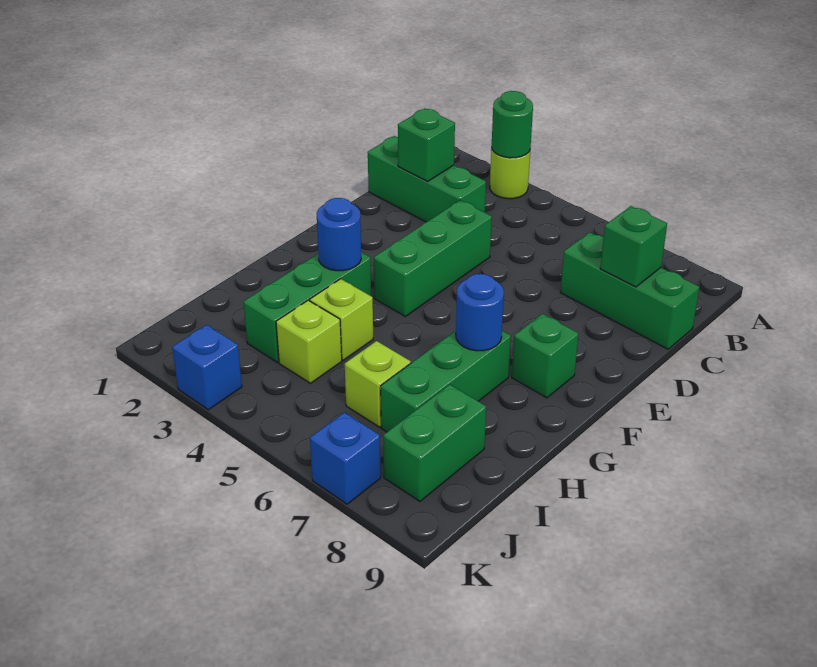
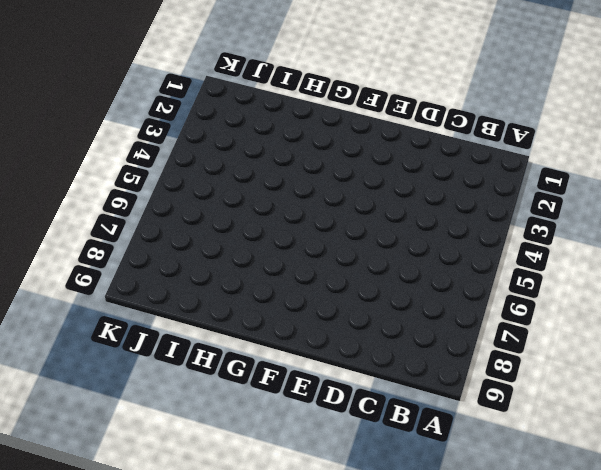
none -> lime round brick A3 level 1
none -> green brick C1:C3 level 1
none -> green brick C7:C9 level 1

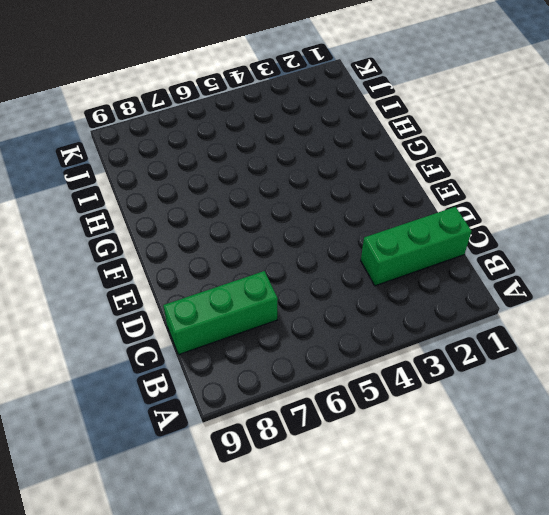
none -> lime round brick A3 level 1
none -> green brick D4:F4 level 1
none -> green brick F8 level 1

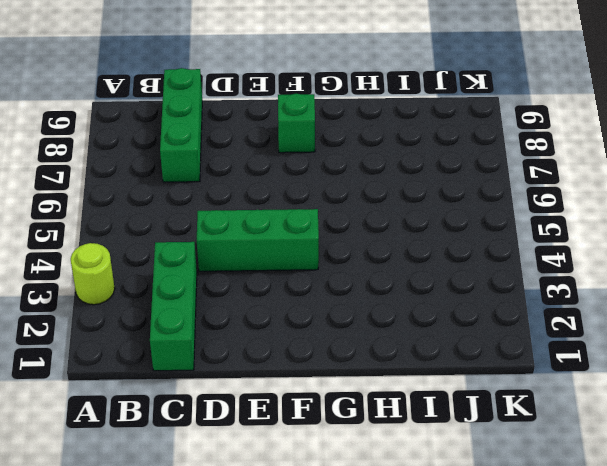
none -> green brick G3:I3 level 1
none -> green brick G7:I7 level 1
none -> lime brick H4 level 1

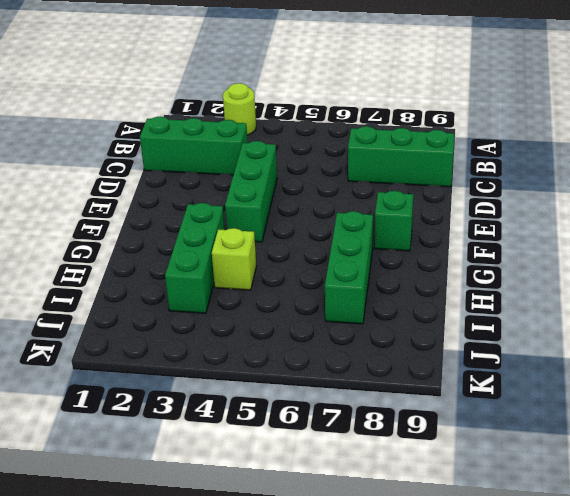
none -> lime brick I4 level 1
none -> lime brick I6 level 1
none -> green brick I8:J8 level 1

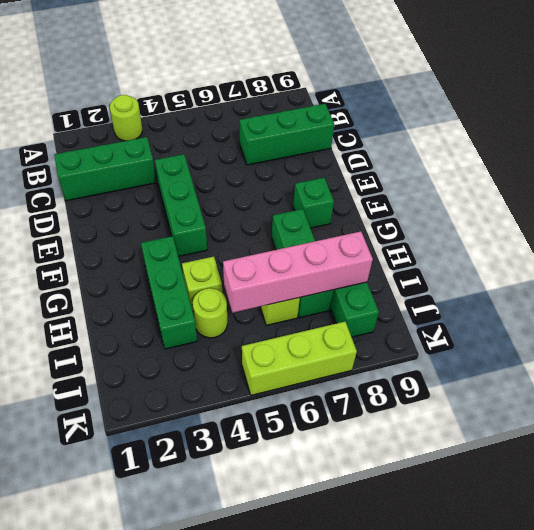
lime round brick I4 level 1 -> lime brick I4 level 1
pink brick I5:I8 level 2 -> none
lime brick K5:K7 level 1 -> blue brick K7 level 1
none -> blue brick K3 level 1
none -> green round brick A3 level 2
none -> green brick C2 level 2

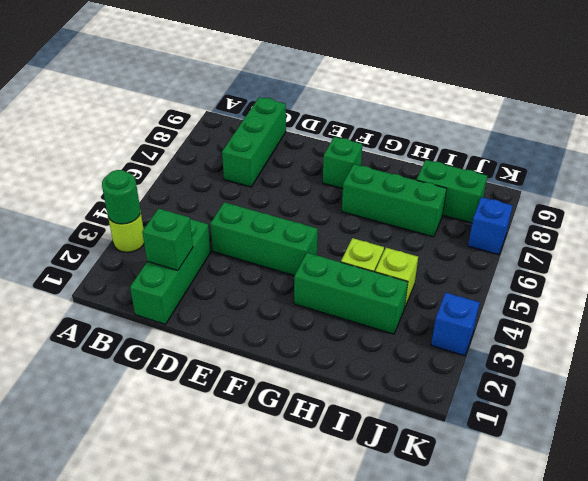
none -> lime brick I6 level 1
none -> green brick C8 level 2
none -> blue round brick G3 level 2

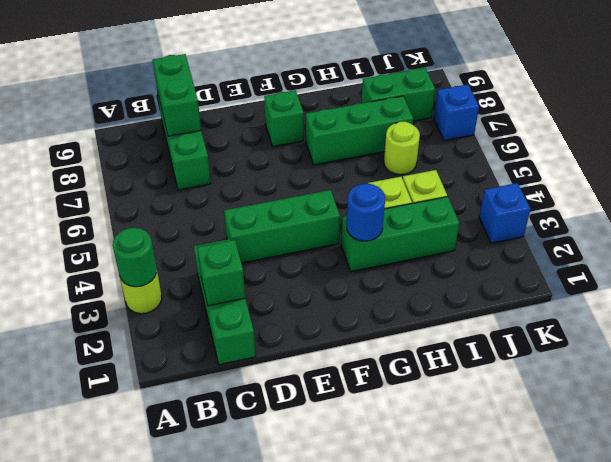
green brick C8:C9 level 2 -> green brick C8 level 2
lime round brick I6 level 1 -> lime brick I6 level 1
none -> blue round brick G7 level 2

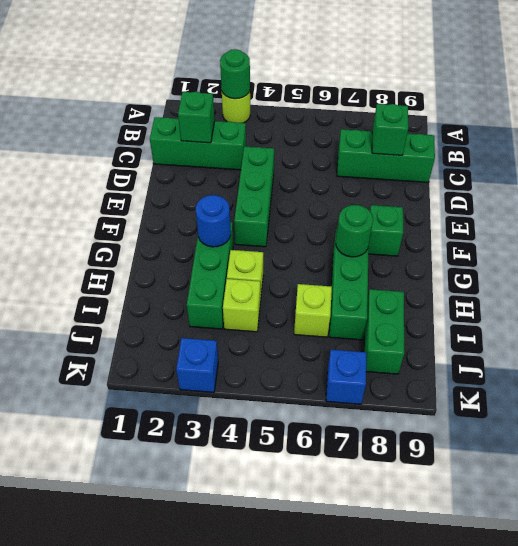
green round brick G7 level 2 -> blue round brick G7 level 2

